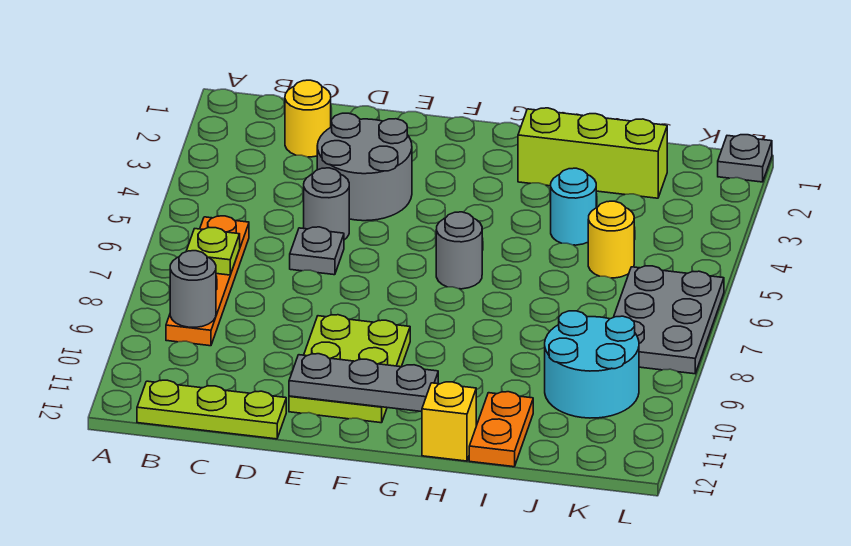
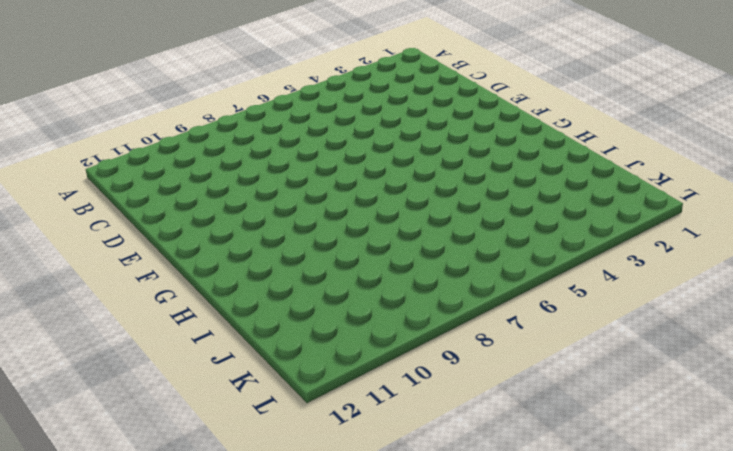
none -> orange plate B6:B9 level 1
none -> lime plate B12:D12 level 1
none -> yellow round brick C2 level 1

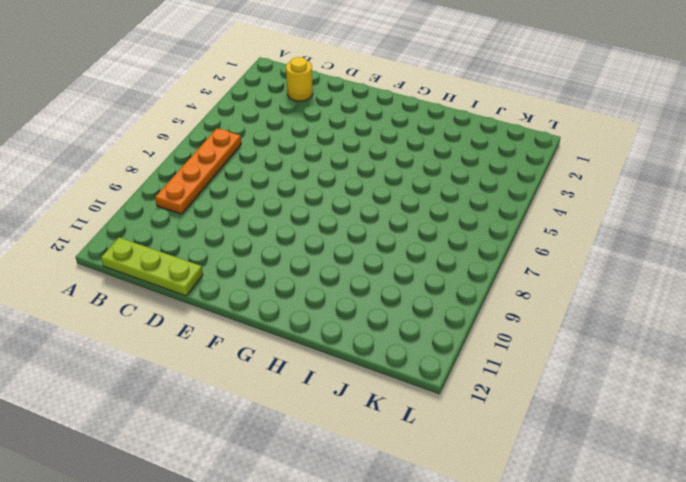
none -> grey round brick D3:E4 level 1
none -> grey round brick D5 level 1
none -> grey plate D6 level 1

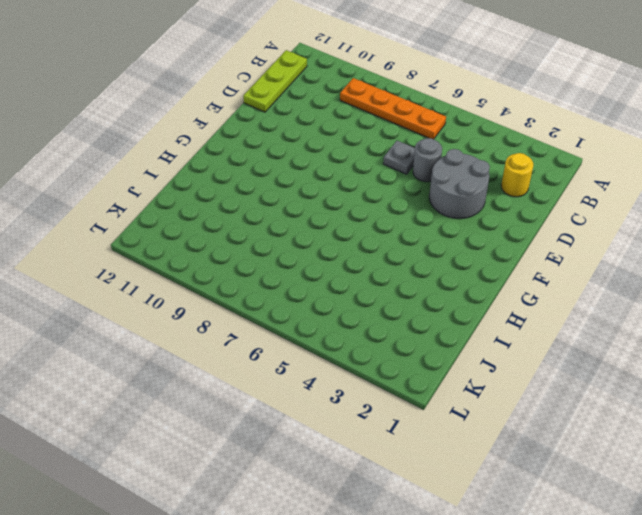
none -> lime plate E9:F11 level 1
none -> grey round brick G6 level 1
none -> lime brick H2:J2 level 1

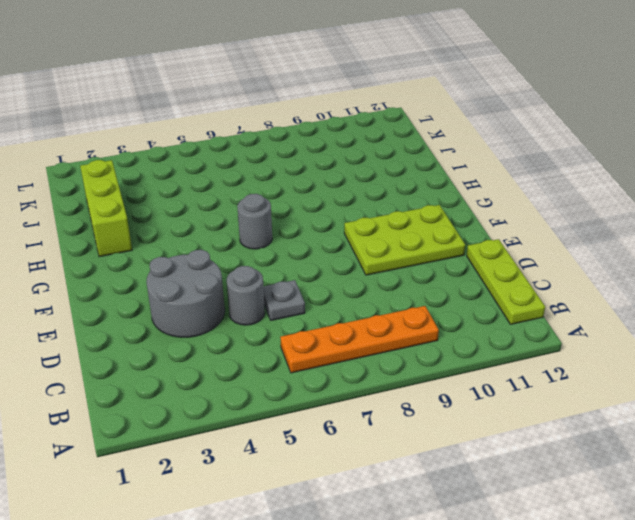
none -> yellow round brick C2 level 1
none -> yellow brick H12 level 1
none -> cyan round brick I4 level 1

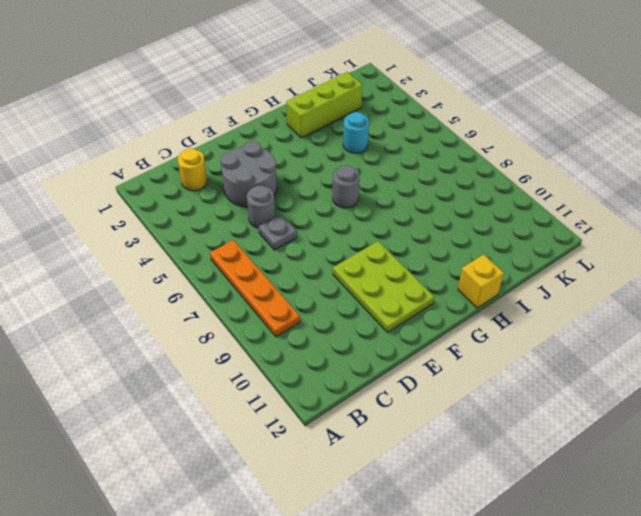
none -> lime plate B12:D12 level 1
none -> orange plate I11:I12 level 1
none -> yellow round brick J5 level 1

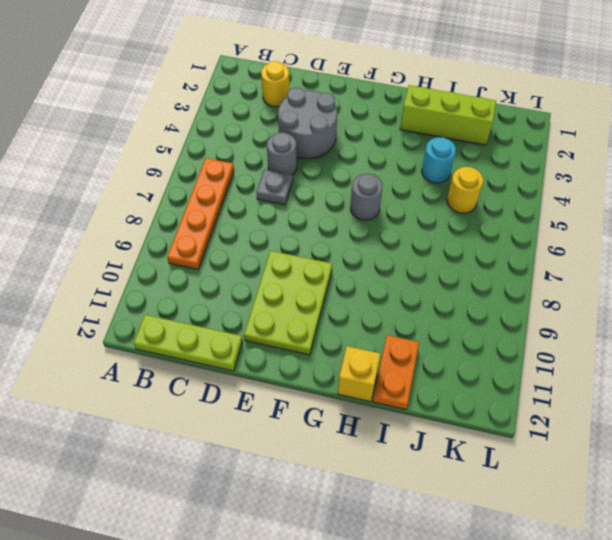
none -> cyan round brick J9:K10 level 1
none -> grey plate K6:L8 level 1
none -> grey plate L1 level 1

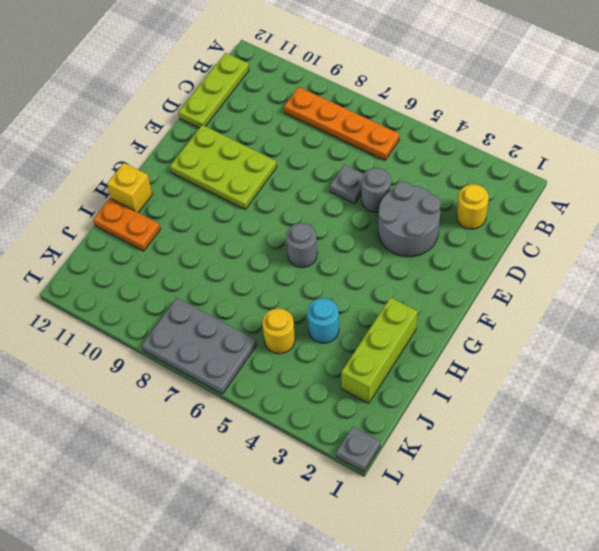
none -> cyan round brick J9:K10 level 1
none -> lime plate B7 level 2
none -> grey round brick B9 level 2

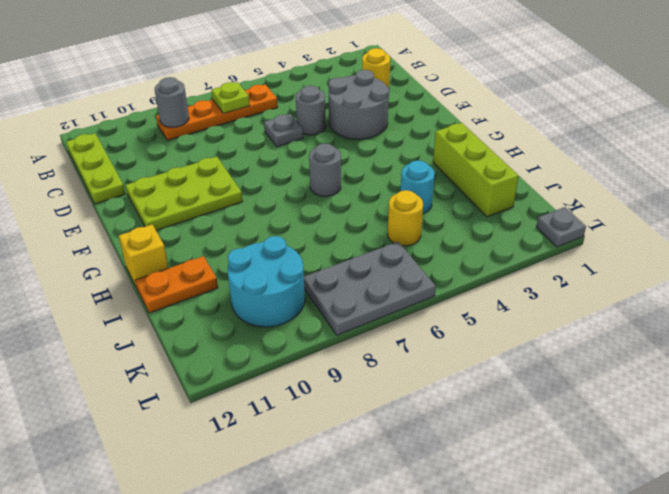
none -> grey plate E11:G11 level 2

